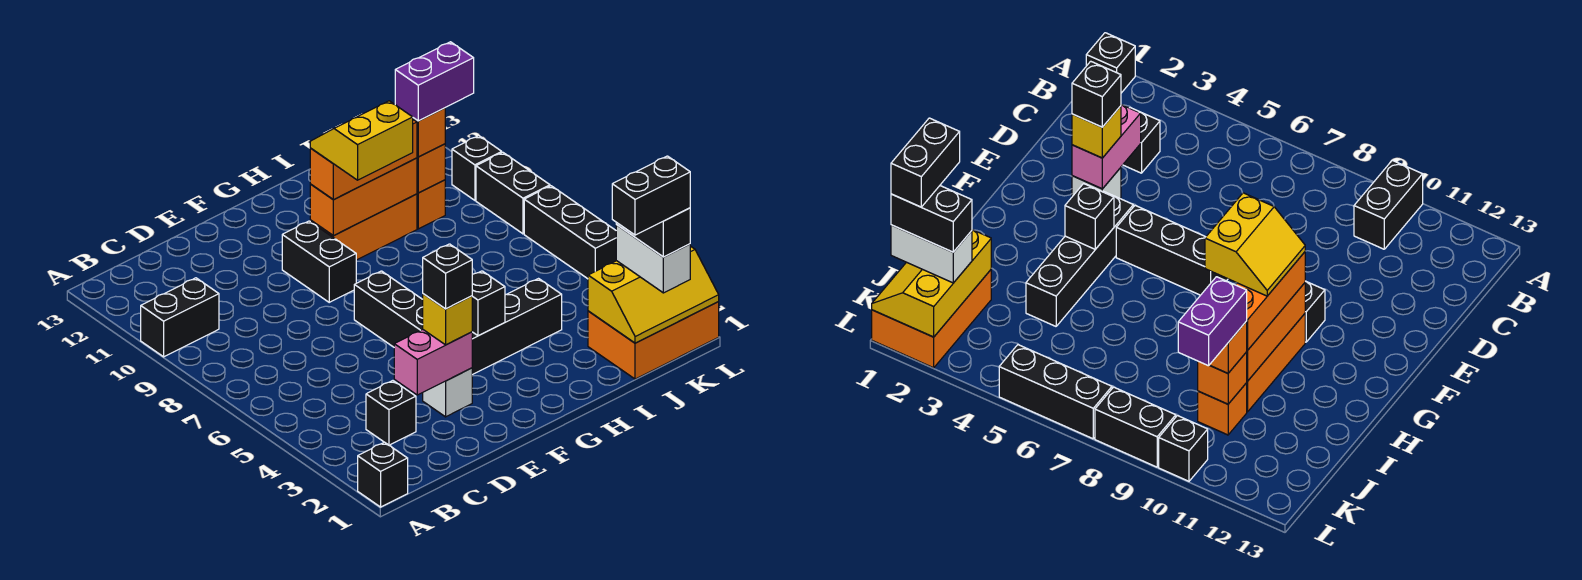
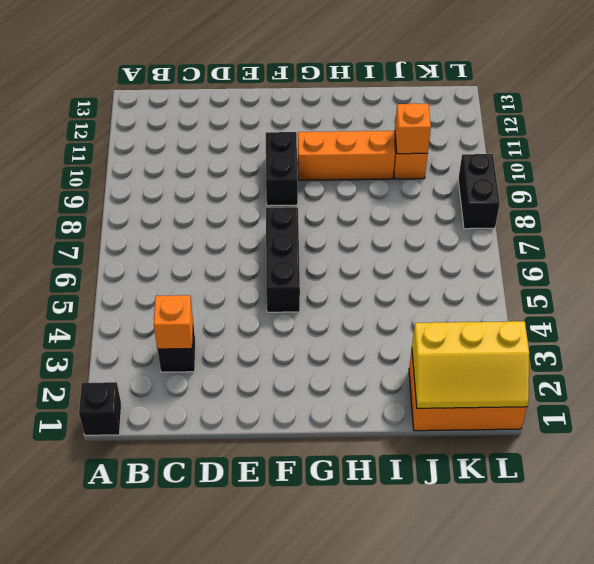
orange brick C3 level 2 -> orange brick J10 level 3
none -> black brick A10:B10 level 1
none -> white brick E3 level 1
none -> black brick F4:I4 level 1

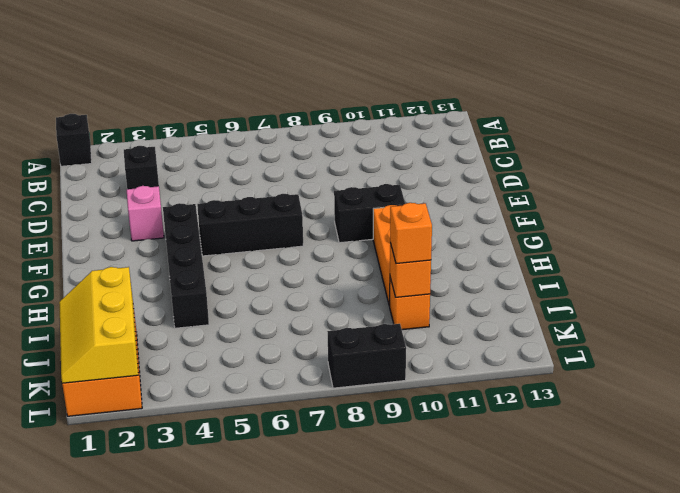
pink brick E3 level 1 -> white brick E3 level 1
none -> black brick A10:B10 level 1
none -> black brick L5:L7 level 1
none -> black brick L10 level 1

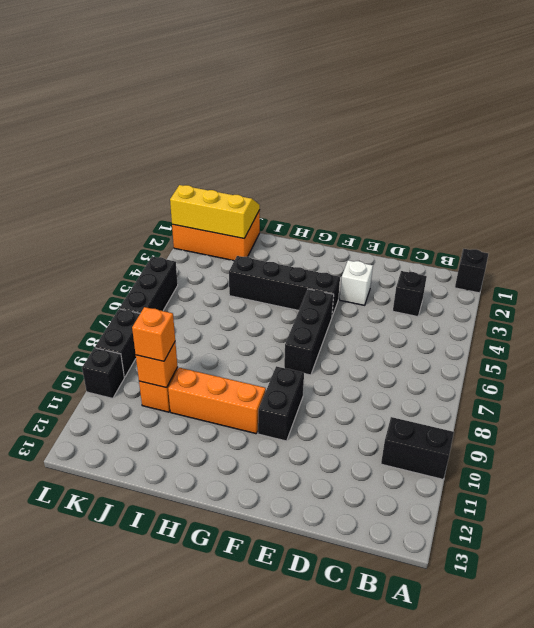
none -> pink brick D3:E3 level 2
none -> black brick G4 level 2
none -> orange brick G10:I10 level 2

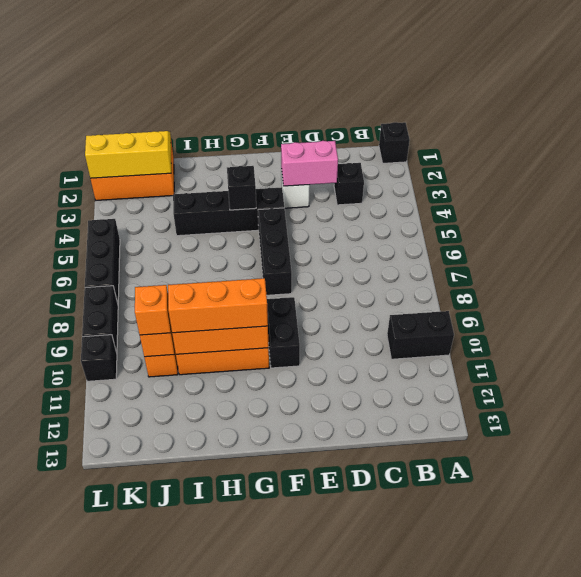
none -> yellow brick E3 level 3
none -> white brick K1:K2 level 3
none -> black brick E3 level 4

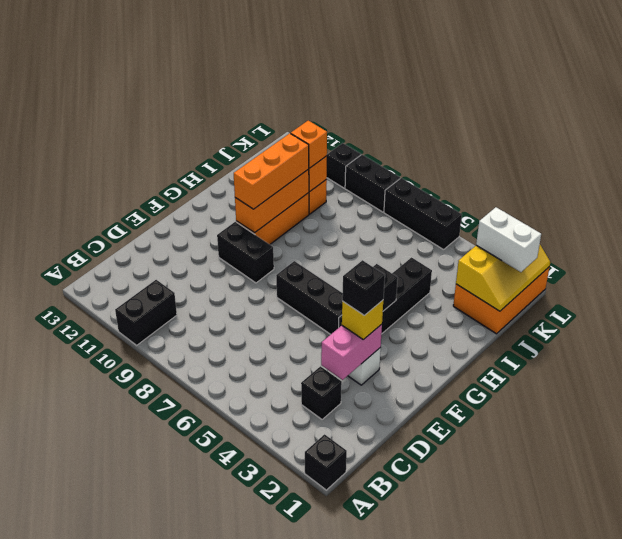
none -> yellow slope G9:H10 level 4 top 9
none -> purple brick J10:K10 level 4
none -> black brick K1:K2 level 4

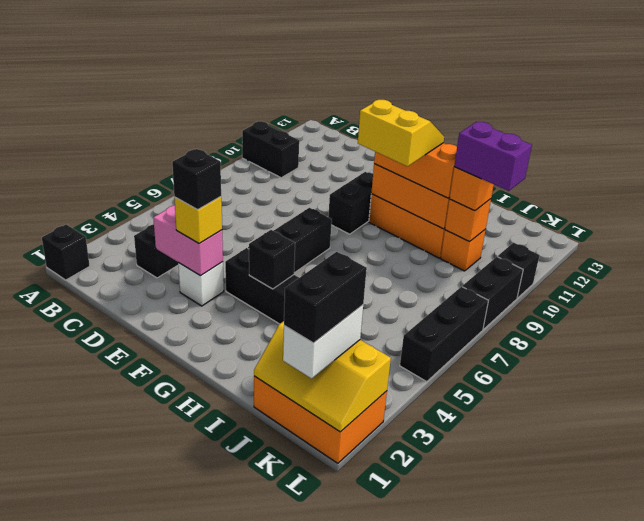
none -> black brick J1:K1 level 5

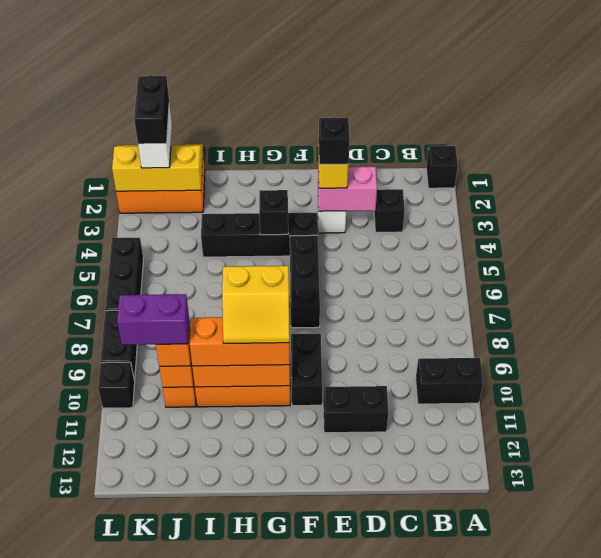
black brick D11:E11 level 1 -> black brick J1:K1 level 5

